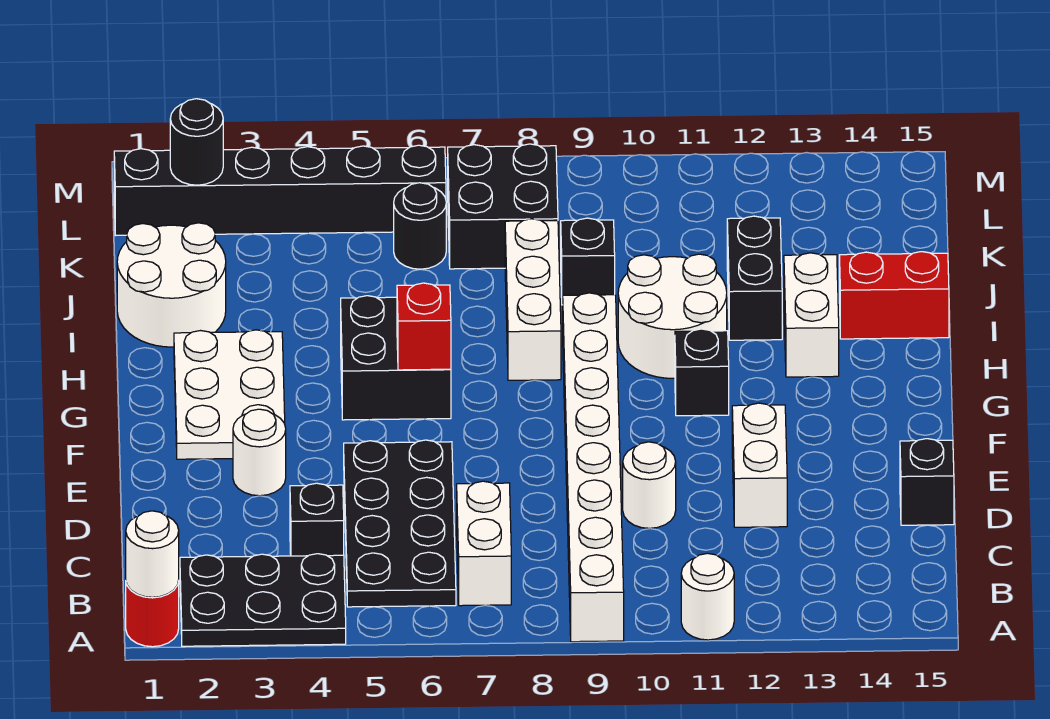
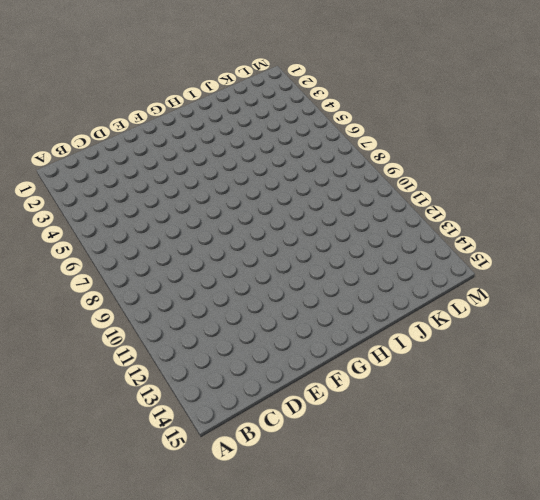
none -> red round brick A1 level 1
none -> black plate A2:B4 level 1
none -> white brick A9:H9 level 1

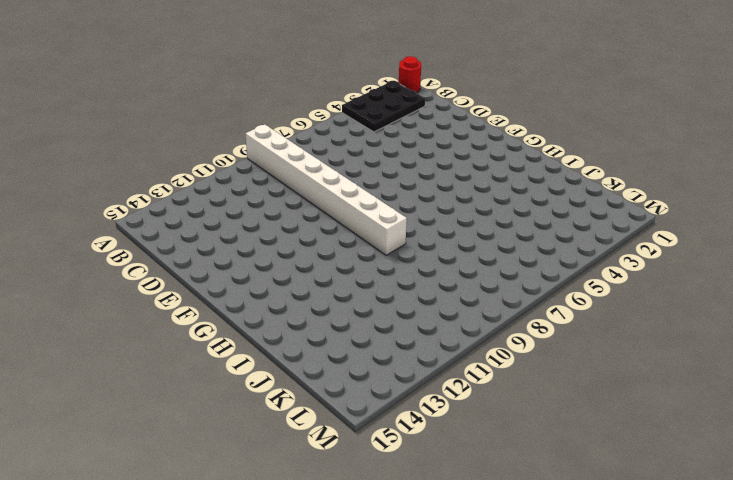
none -> white round brick A11 level 1
none -> black plate B5:E6 level 1
none -> white brick B7:C7 level 1

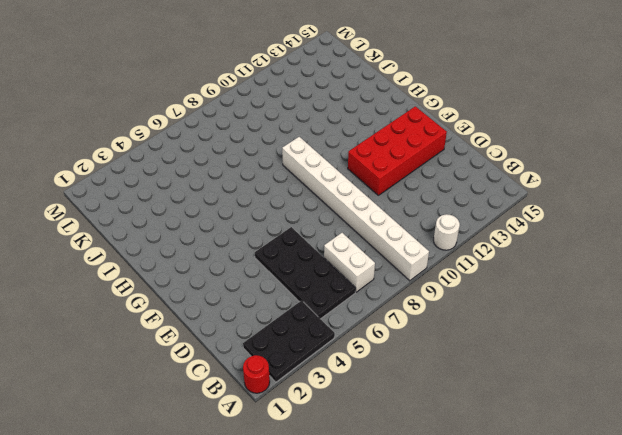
red brick E11:F14 level 1 -> white brick D12:E12 level 1
none -> black brick C4 level 1
none -> white round brick D10 level 1
none -> black brick D15 level 1

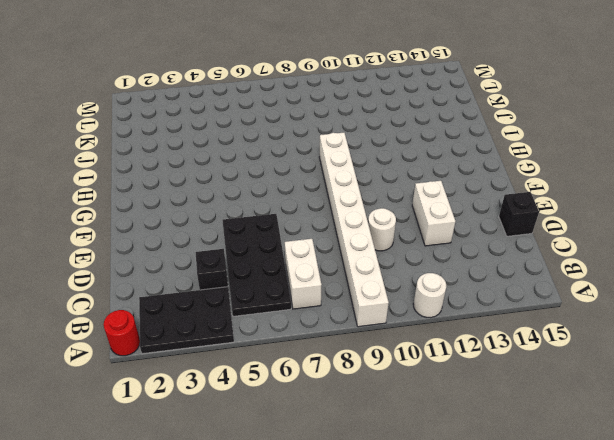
none -> white round brick E3 level 1
none -> white plate F2:H3 level 1
none -> black brick G5:H6 level 1

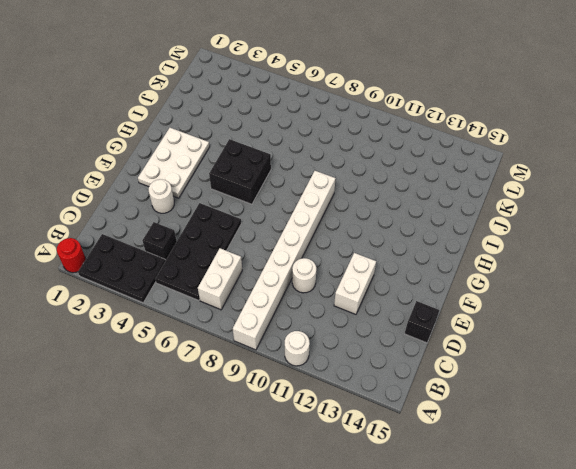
none -> black brick G11 level 1
none -> white brick H8:J8 level 1
none -> white round brick H10:I11 level 1

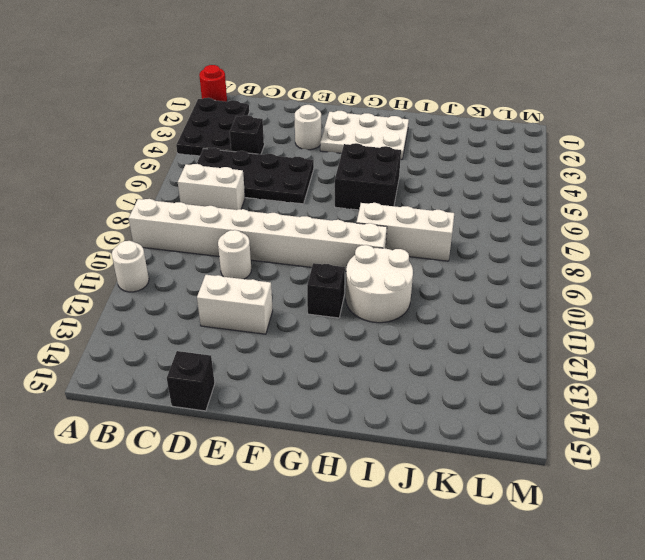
none -> white brick H13:I13 level 1
none -> white round brick I1:J2 level 1
none -> black brick I12:J12 level 1

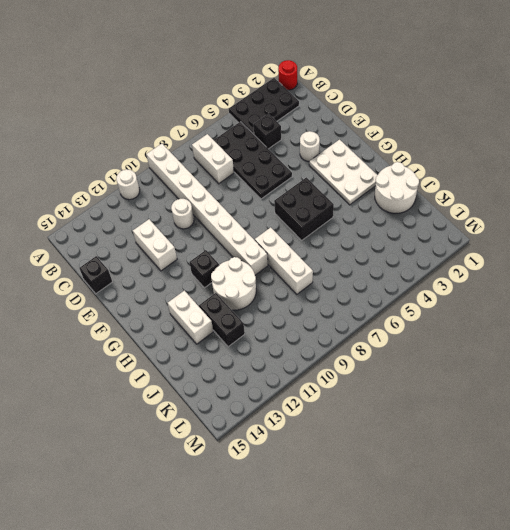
none -> red brick I14:I15 level 1
none -> black brick J9 level 1
none -> black round brick K6 level 1

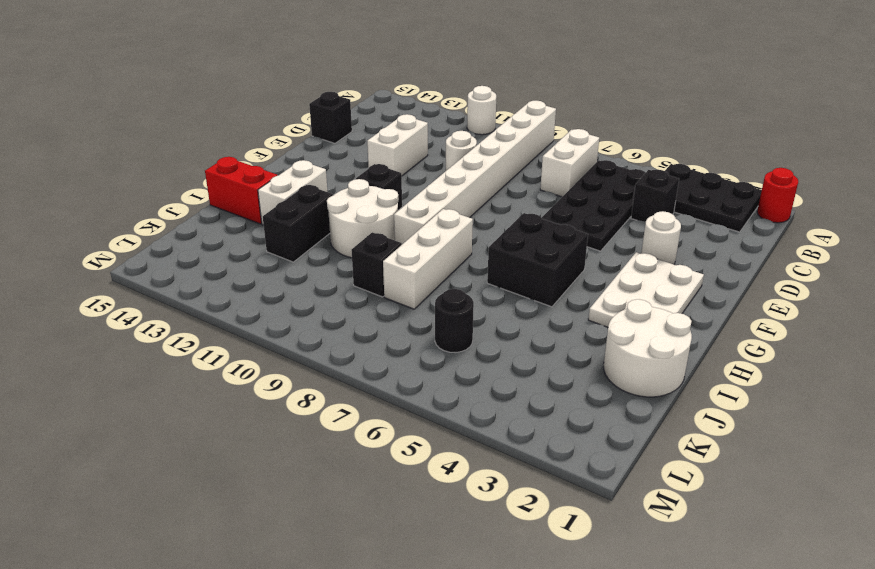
none -> black brick K7:L8 level 1
none -> black brick L1:L6 level 1
none -> white round brick A1 level 2

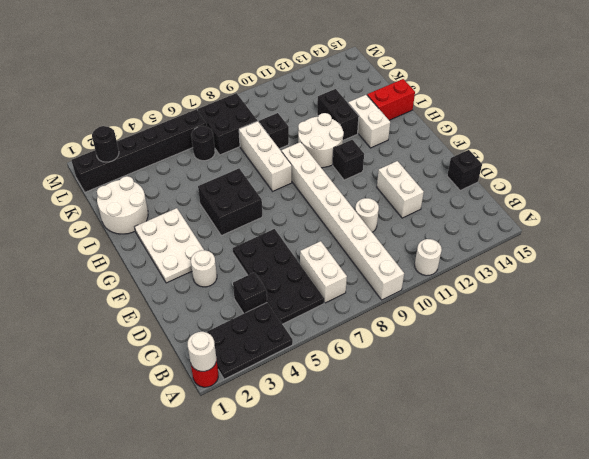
none -> red brick G6 level 2

